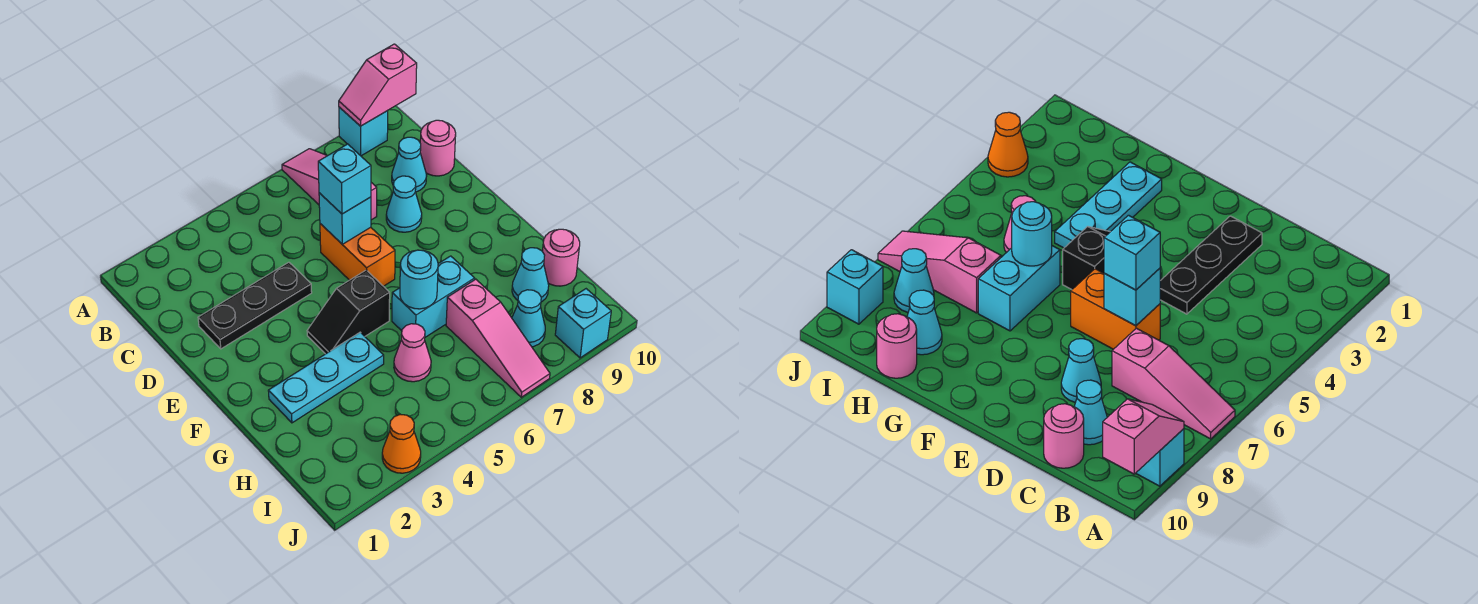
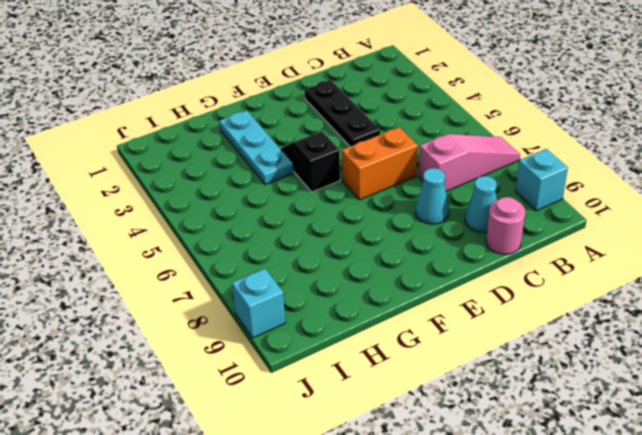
none -> cyan brick G6:G7 level 1
none -> pink cone H5 level 1
none -> pink slope H7:J7 level 1 top H

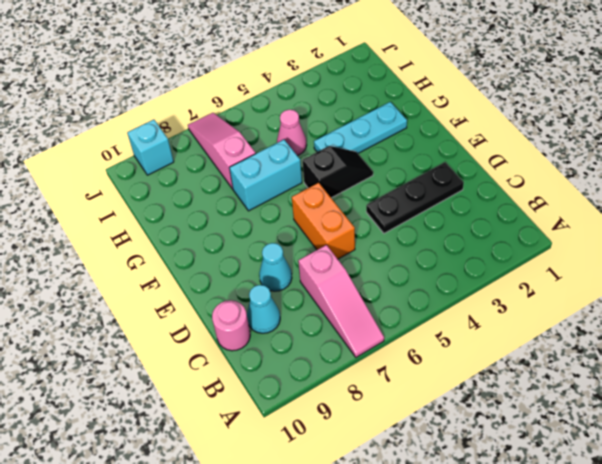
none -> cyan brick A9 level 1
none -> cyan cone H9 level 1
none -> pink round brick H10 level 1

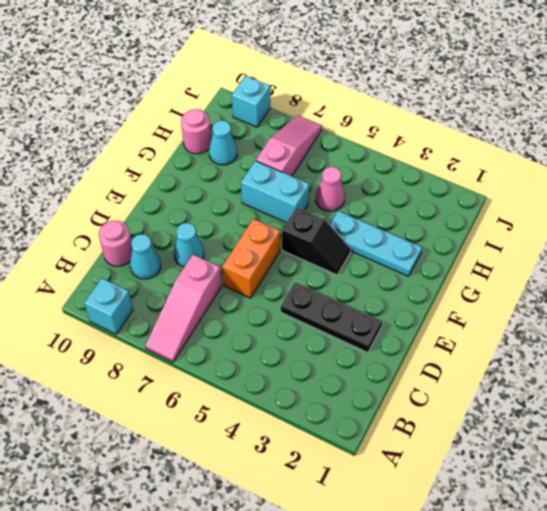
none -> cyan cone I8 level 1
none -> orange cone J3 level 1
none -> pink slope A9:A10 level 2 top 10

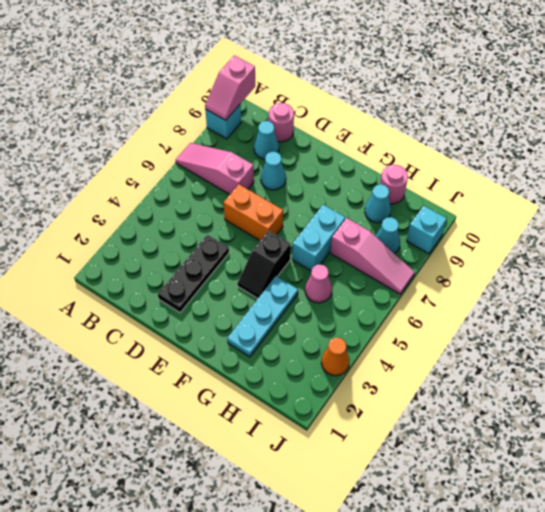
none -> cyan brick D6 level 2
none -> cyan round brick G6 level 2
none -> cyan brick D6 level 3

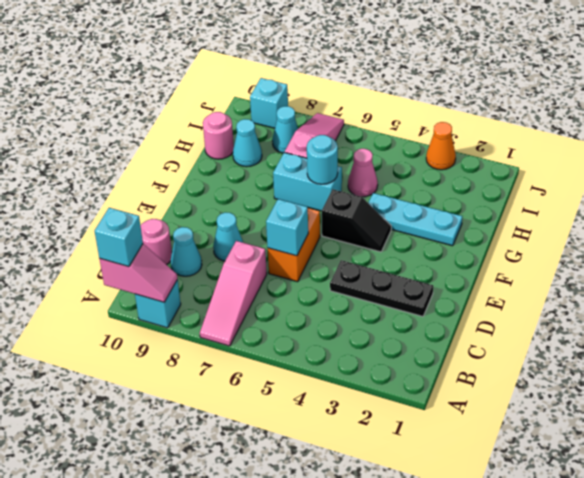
cyan brick A10 level 3 -> cyan brick D6 level 3

